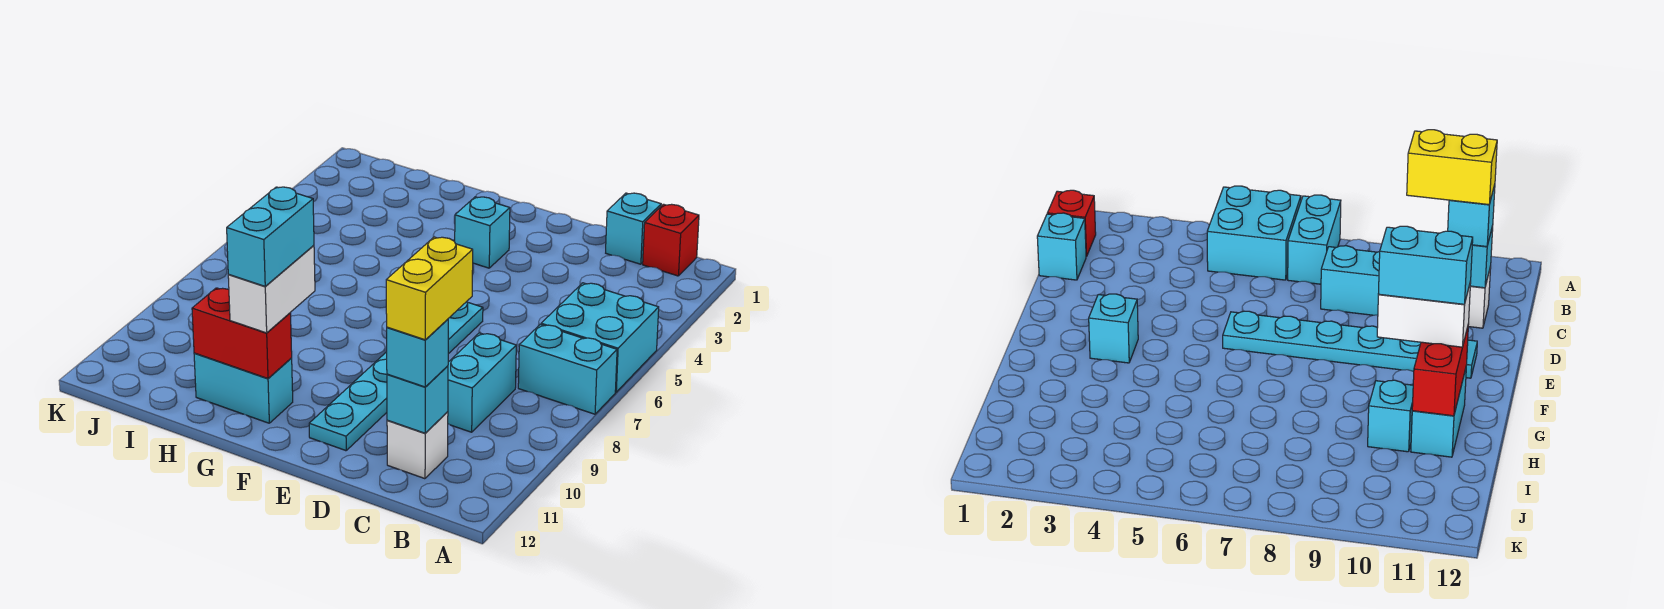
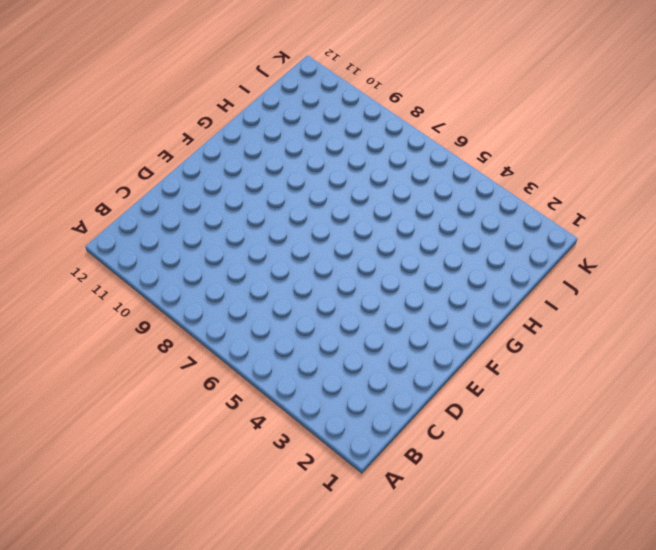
none -> cyan brick A5:B6 level 1
none -> cyan brick A7:B7 level 1
none -> red brick B1 level 1

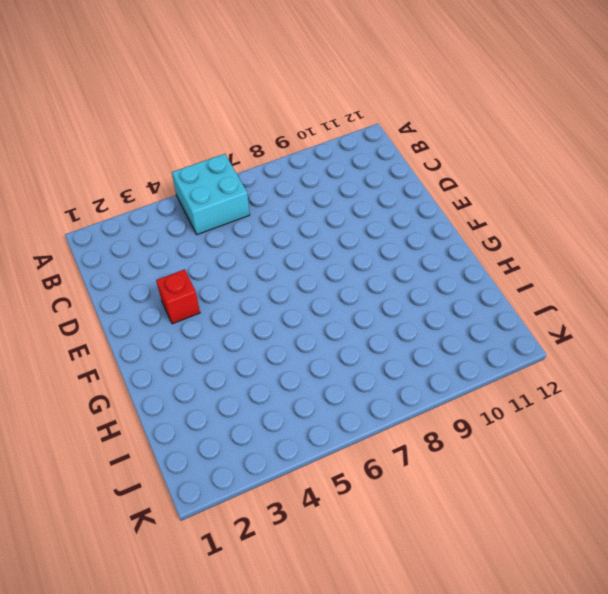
red brick E3 level 1 -> red brick B1 level 1
none -> cyan brick A7:B7 level 1
none -> cyan brick C1 level 1
none -> cyan brick C8:C9 level 1

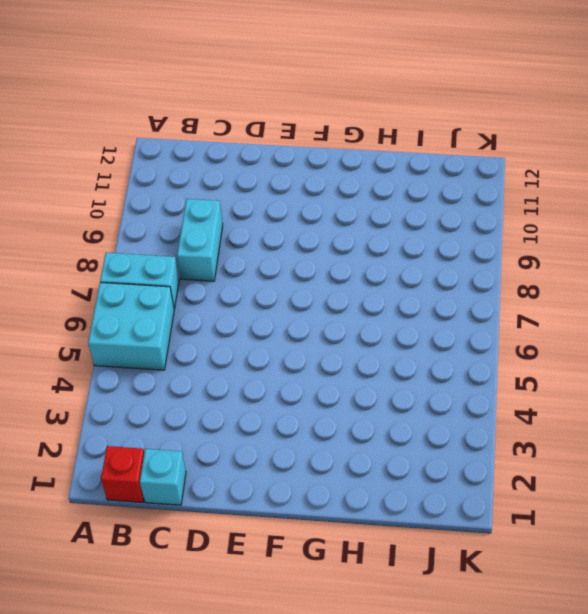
none -> white brick C11 level 1
none -> cyan plate E6:E11 level 1
none -> cyan brick F3 level 1

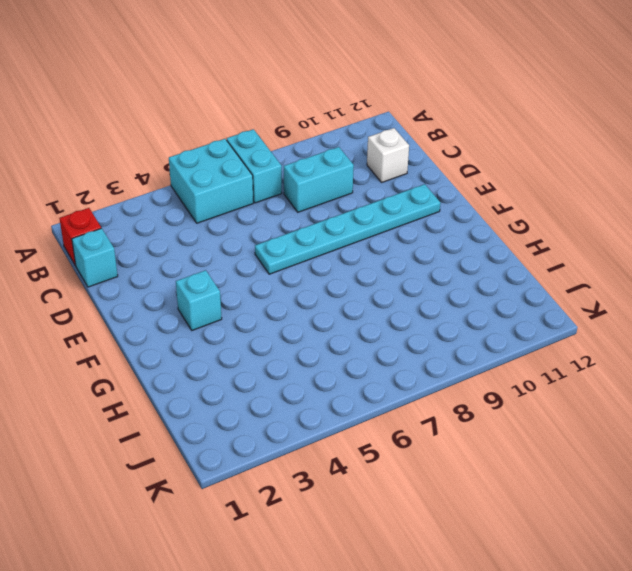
none -> cyan brick G11:H11 level 1
none -> cyan brick H10 level 1
none -> cyan brick C11 level 2

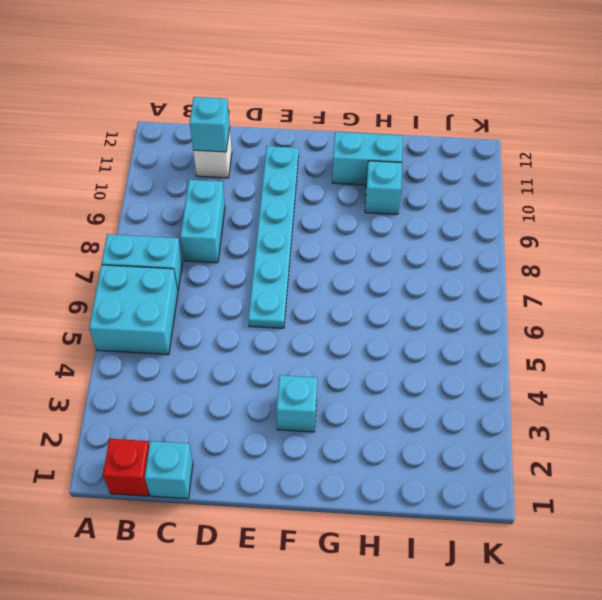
none -> red brick G11:H11 level 2
none -> cyan brick C11 level 3
none -> white brick G10:G11 level 3

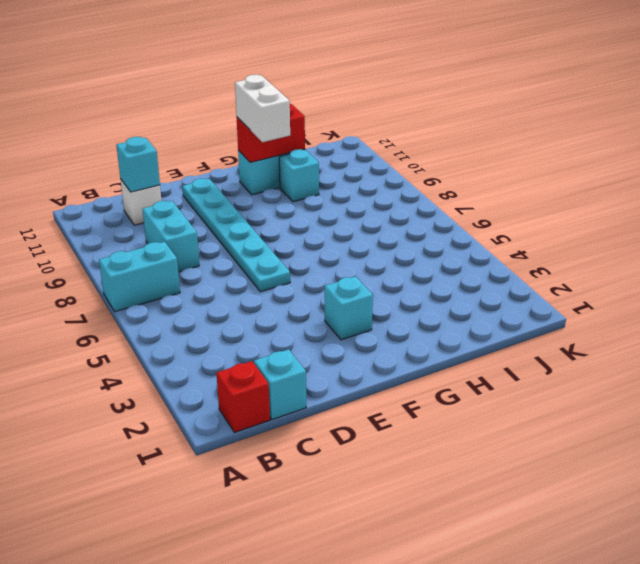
none -> cyan brick A5:B6 level 1
none -> cyan brick C11 level 3
none -> yellow brick C10:C11 level 4

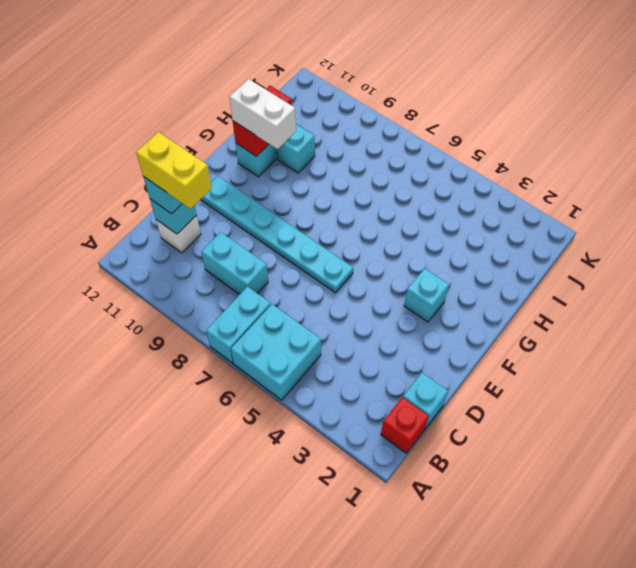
none -> cyan brick G10:G11 level 4

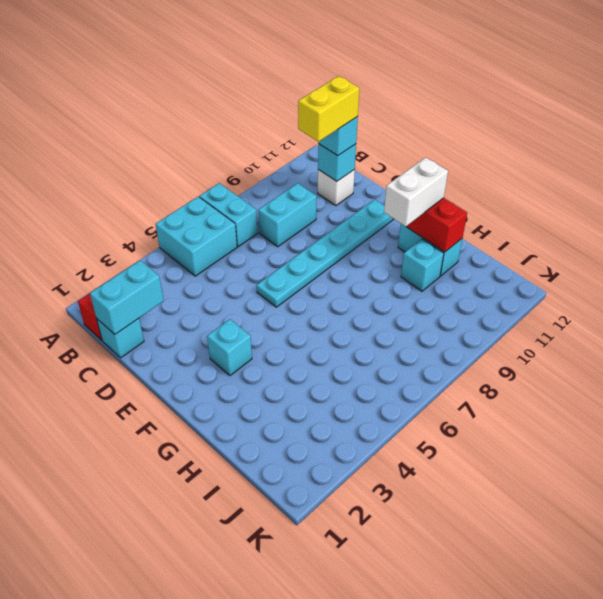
cyan brick C1:C2 level 2 -> cyan brick G10:G11 level 4

